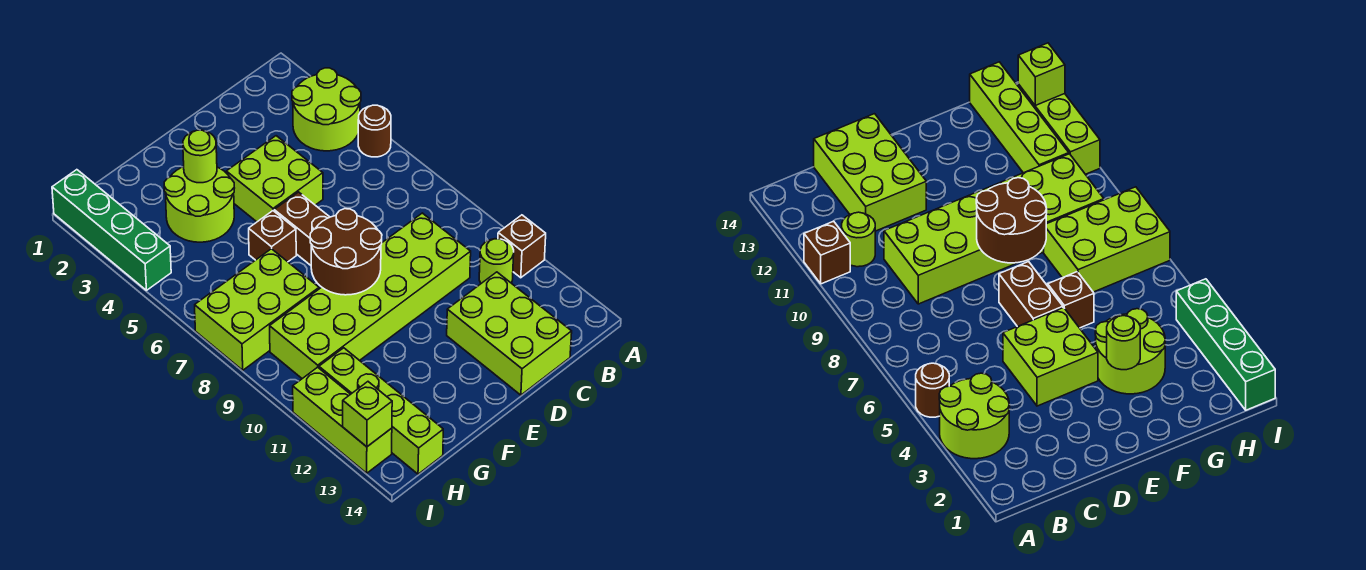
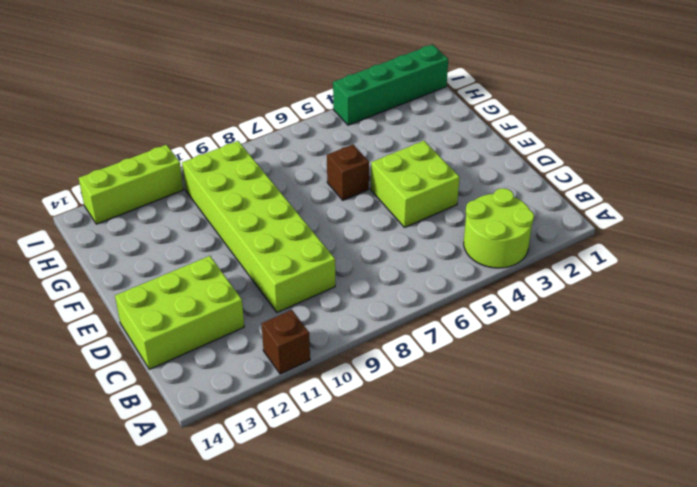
none -> brown round brick A5 level 1
none -> lime round brick B11 level 1
none -> brown brick E6:E7 level 1

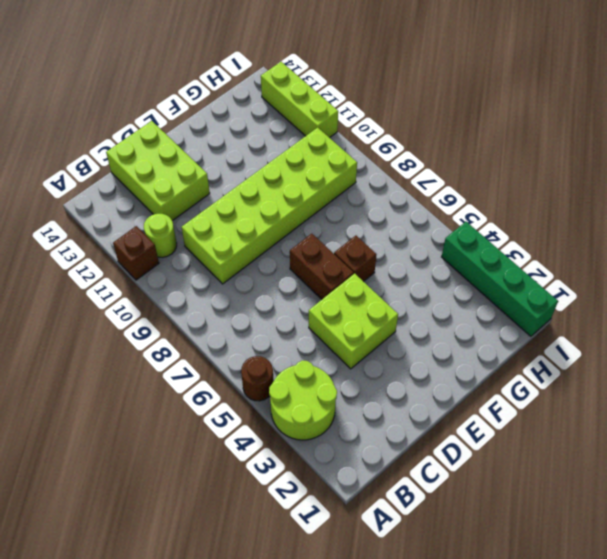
none -> lime round brick F3:G4 level 1
none -> lime brick G7:I8 level 1
none -> lime brick H11:H14 level 1

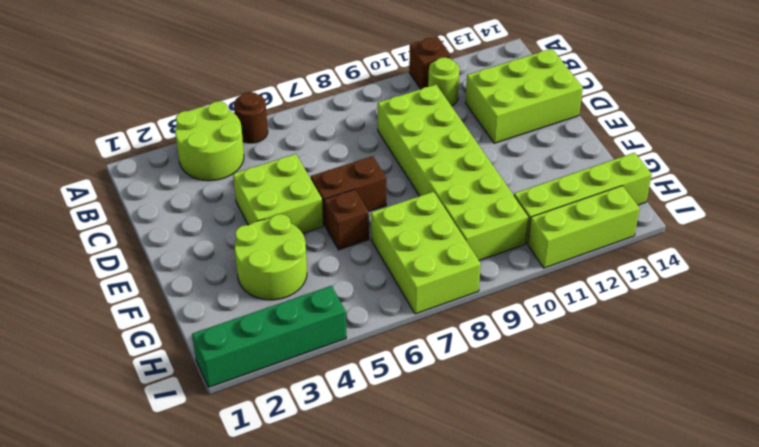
none -> brown round brick E8:F9 level 2
none -> lime round brick F3 level 2
none -> lime brick I13 level 2

